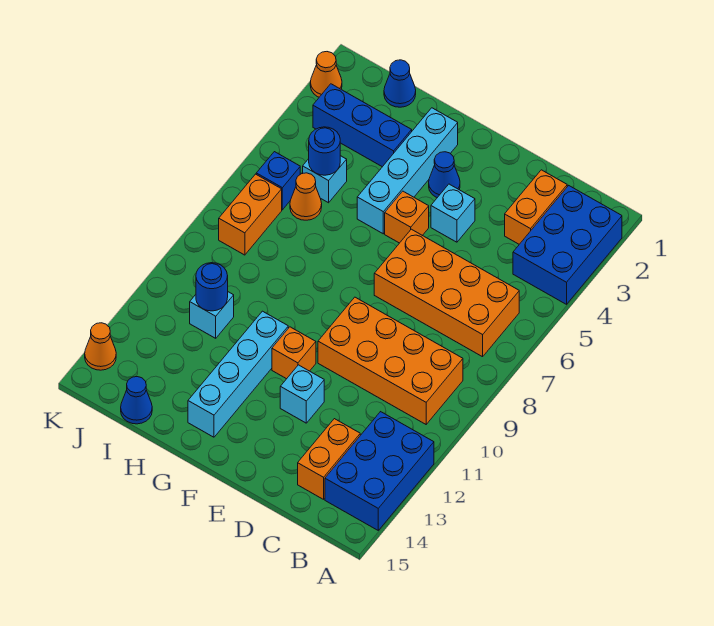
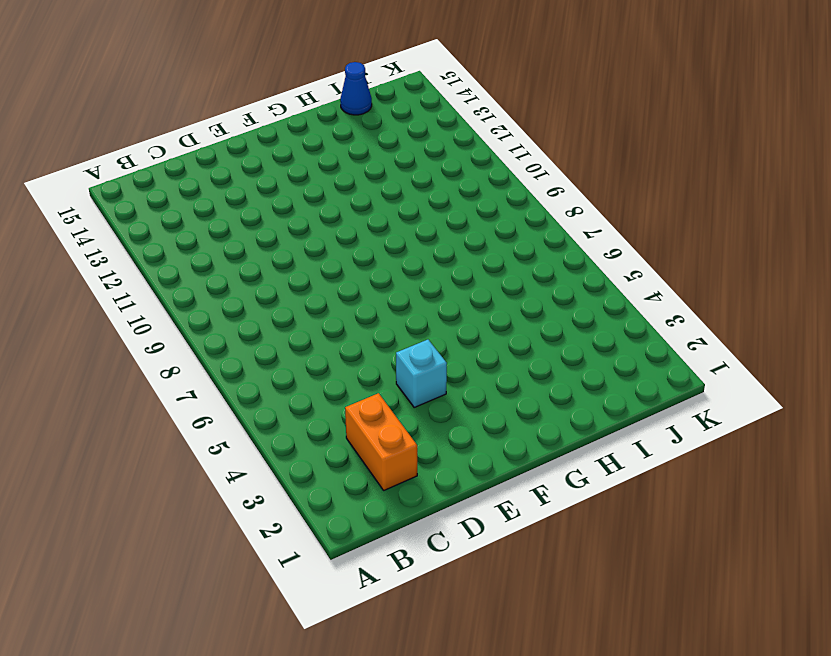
none -> blue brick A2:B4 level 1
none -> blue brick A12:B14 level 1
none -> orange brick B6:E7 level 1

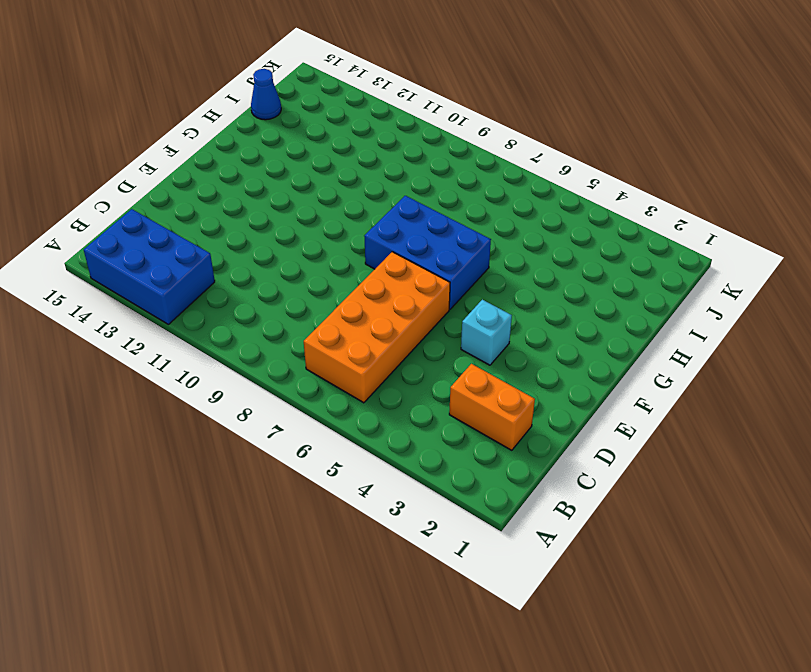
blue brick F6:G8 level 1 -> blue brick A2:B4 level 1
none -> orange brick B9:E10 level 1
none -> orange brick C13:C14 level 1
none -> cyan brick E12 level 1

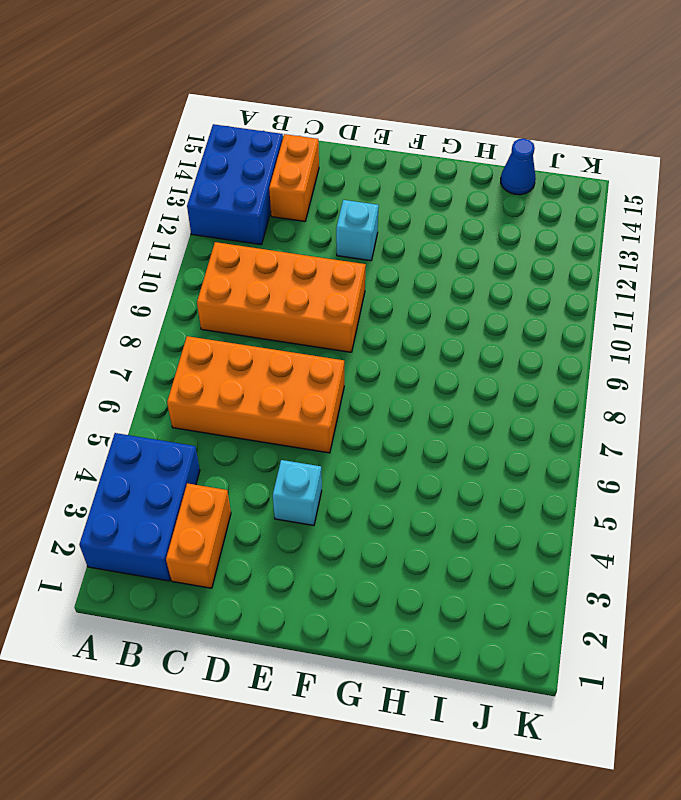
none -> blue cone F3 level 1
none -> orange brick F5 level 1
none -> orange brick F11 level 1

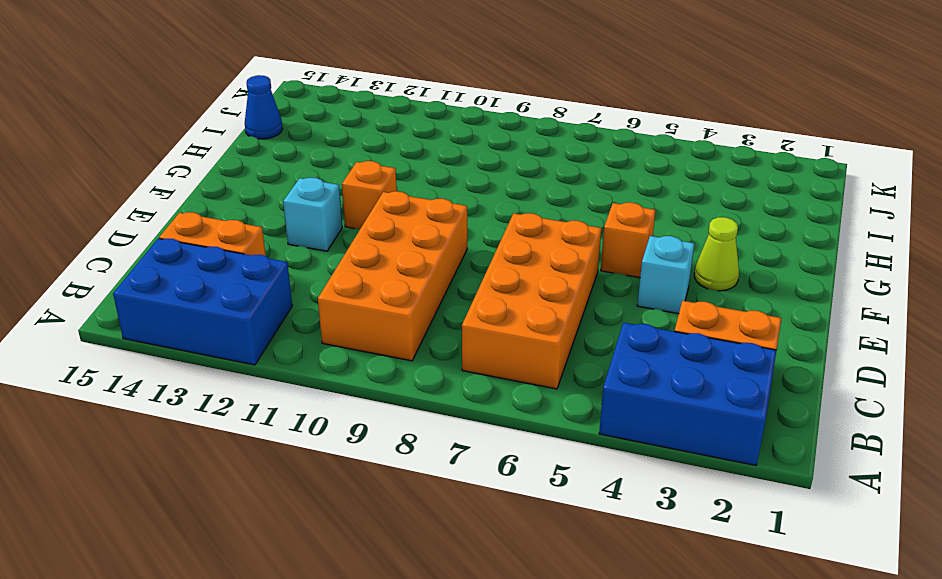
lime cone F3 level 1 -> blue cone F3 level 1
none -> cyan brick G2:G5 level 1
none -> cyan brick G11:G14 level 1
none -> blue brick H3:J3 level 1

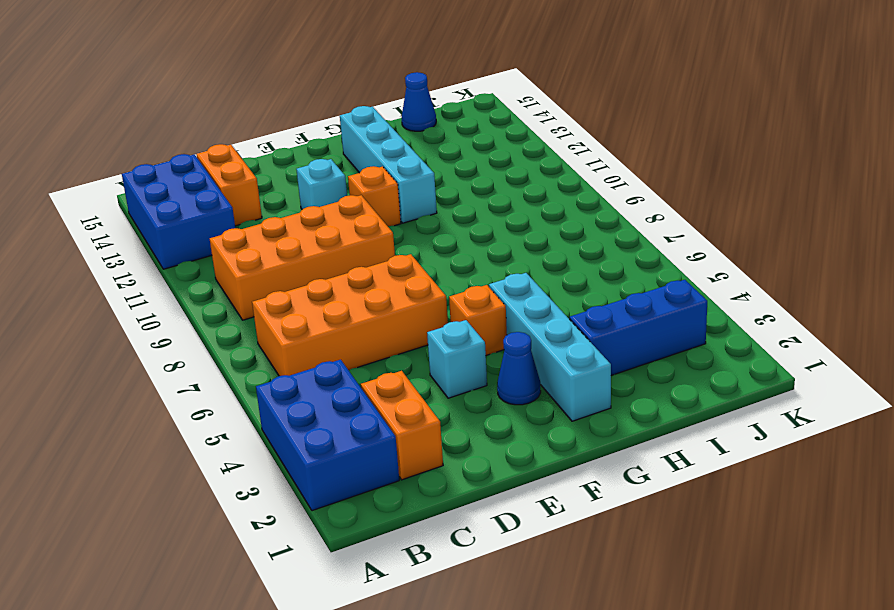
none -> blue cone I1 level 1
none -> cyan brick I5 level 1
none -> orange cone I6 level 1

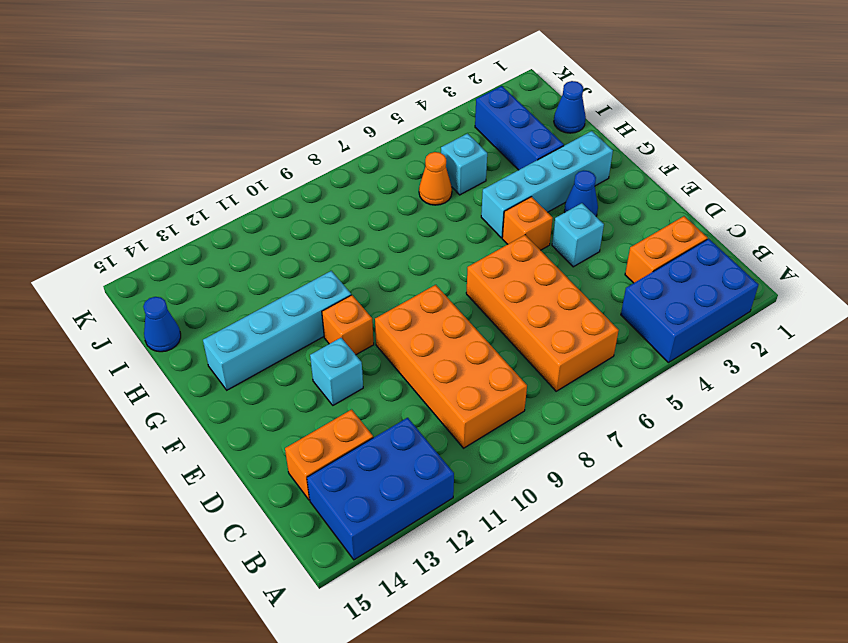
none -> cyan brick I11 level 1
none -> blue brick J6 level 1
none -> orange brick J7:J8 level 1

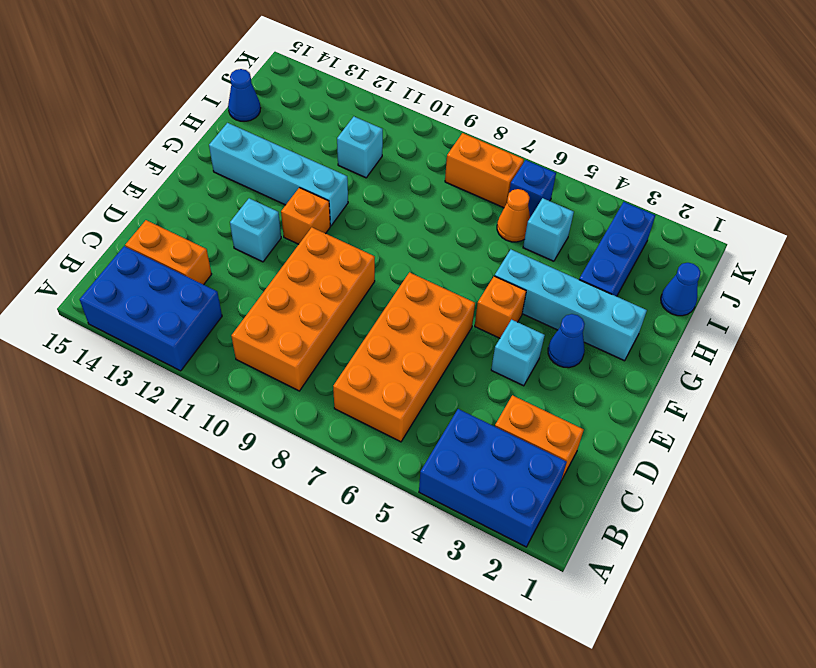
none -> orange cone K2 level 1
none -> orange cone K14 level 1
none -> blue round brick I5 level 2

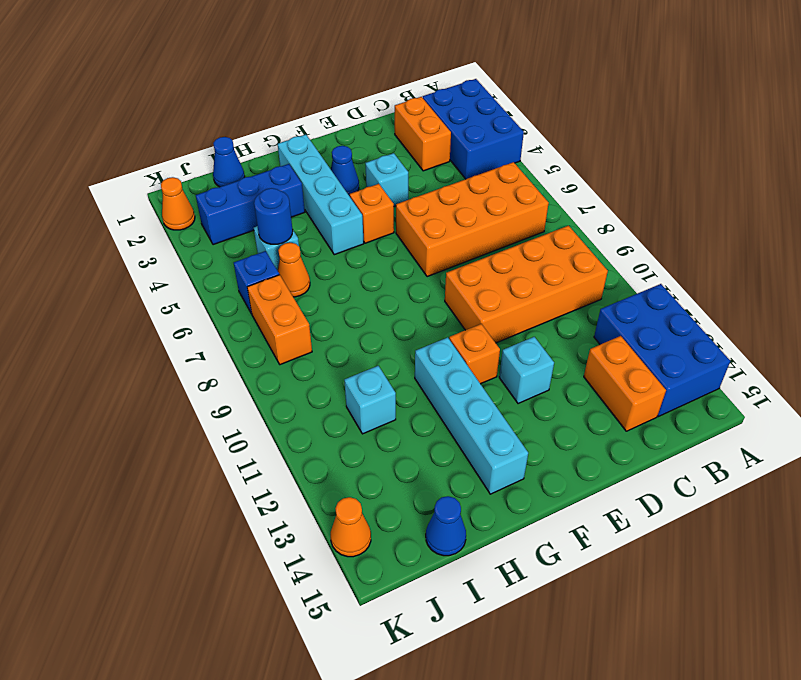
none -> blue round brick I11 level 2

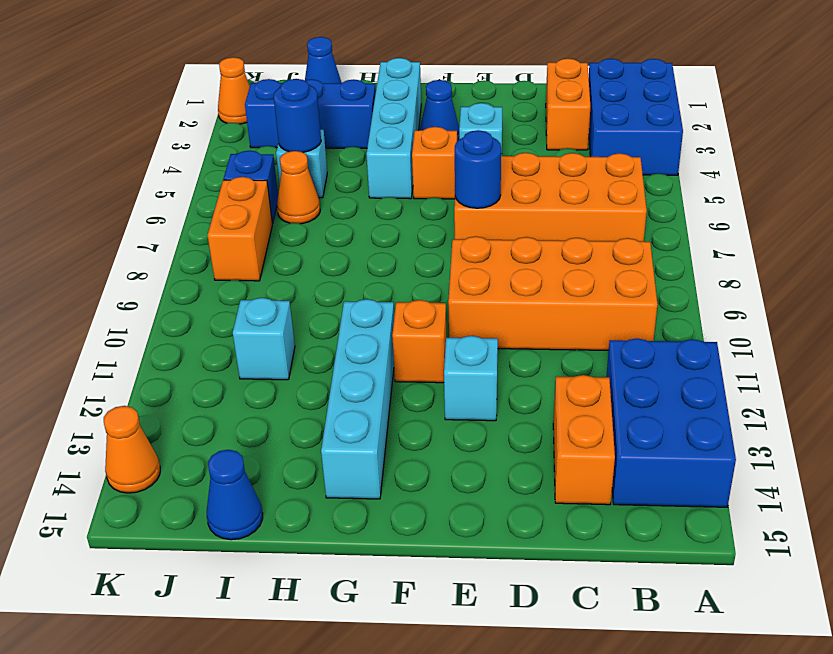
blue round brick E7 level 2 -> blue round brick I11 level 2

